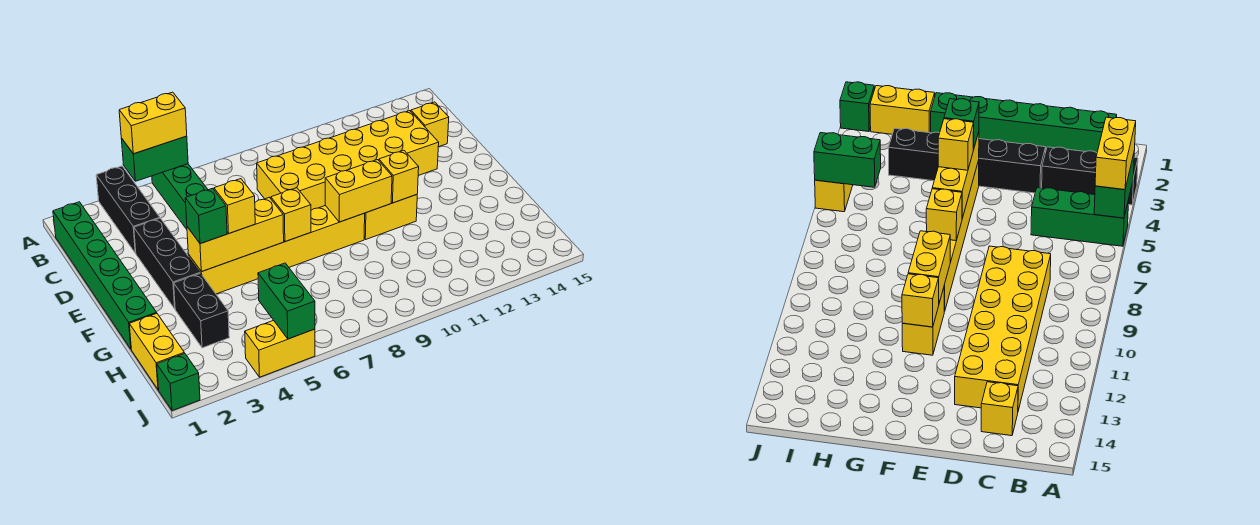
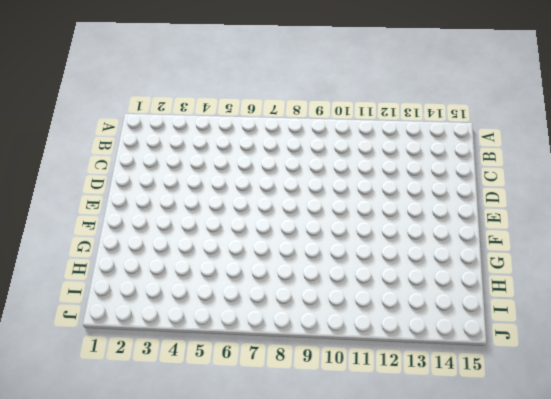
none -> black brick A3:C3 level 1
none -> green brick A5:C5 level 1
none -> green brick B1:G1 level 1

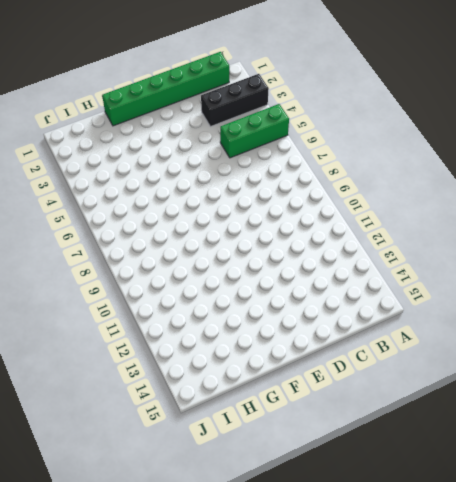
none -> yellow brick C8:D13 level 1
none -> yellow brick C14 level 1
none -> black brick D3:F3 level 1

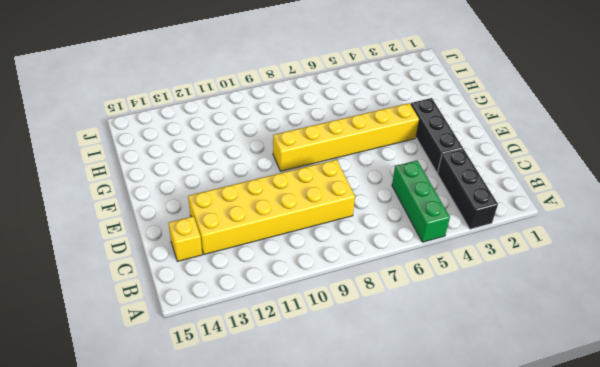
none -> green brick B1:G1 level 1
none -> yellow brick F10:F11 level 1
none -> black brick G3:H3 level 1

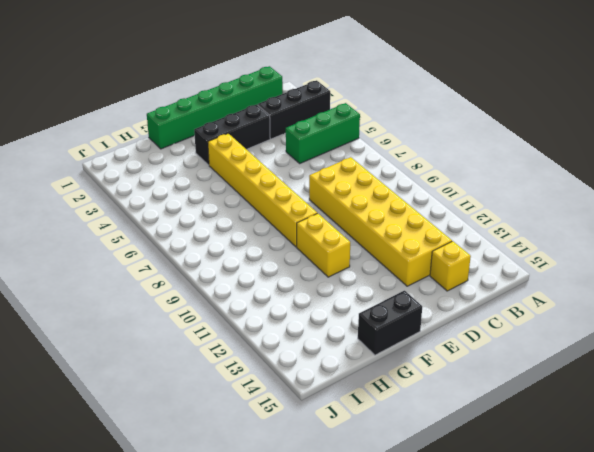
black brick F15:G15 level 1 -> black brick G3:H3 level 1
none -> yellow brick H1:I1 level 1
none -> green brick J1 level 1
none -> yellow brick J4:J5 level 1

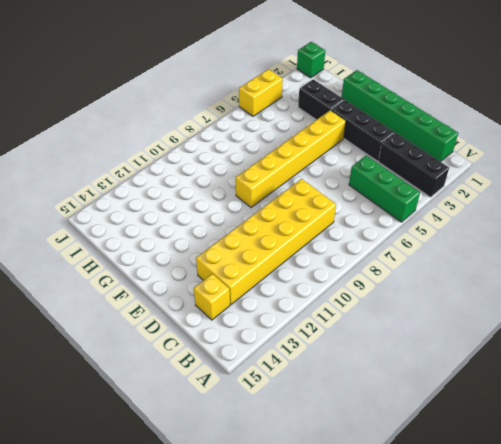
none -> yellow brick F10:F11 level 1
none -> yellow brick H1:I1 level 1
none -> green brick A4:A5 level 2

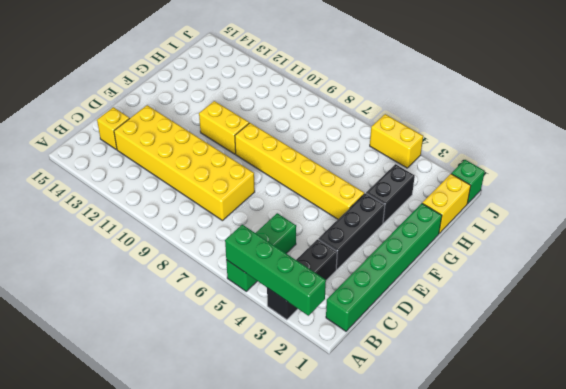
green brick A2:A5 level 2 -> green brick A4:A5 level 2
none -> yellow brick F4:F6 level 2
none -> yellow brick F7 level 2
none -> yellow brick F9:F10 level 2

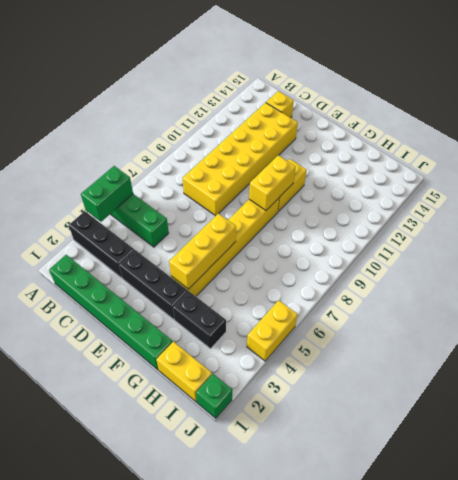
none -> yellow brick F7 level 2
none -> yellow brick F11 level 2
none -> green brick I5:J5 level 2

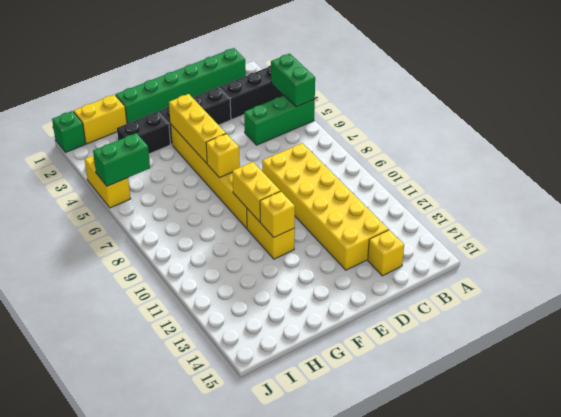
none -> yellow brick A4:A5 level 3
none -> green brick F4 level 3
none -> yellow brick F5 level 3

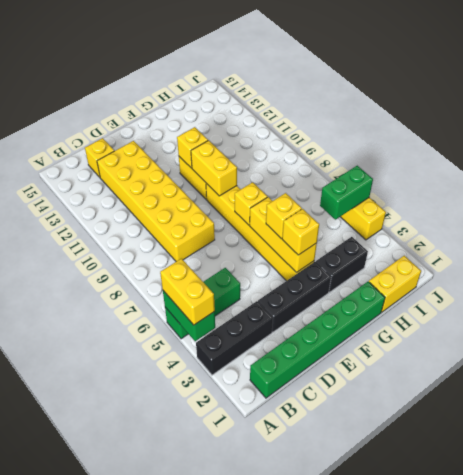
yellow brick F4 level 3 -> green brick F4 level 3
none -> green brick J1 level 1

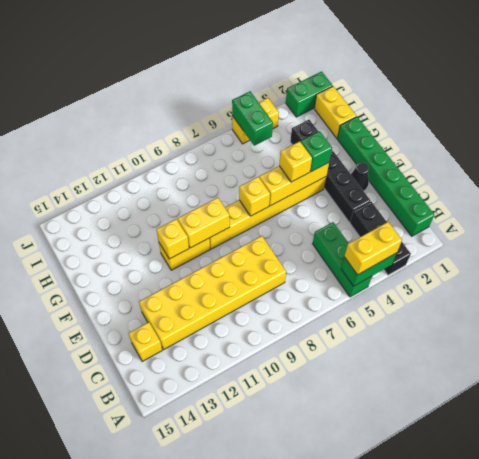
black cone E2 level 1 -> none
green brick J1:J2 level 1 -> green brick J1 level 1

